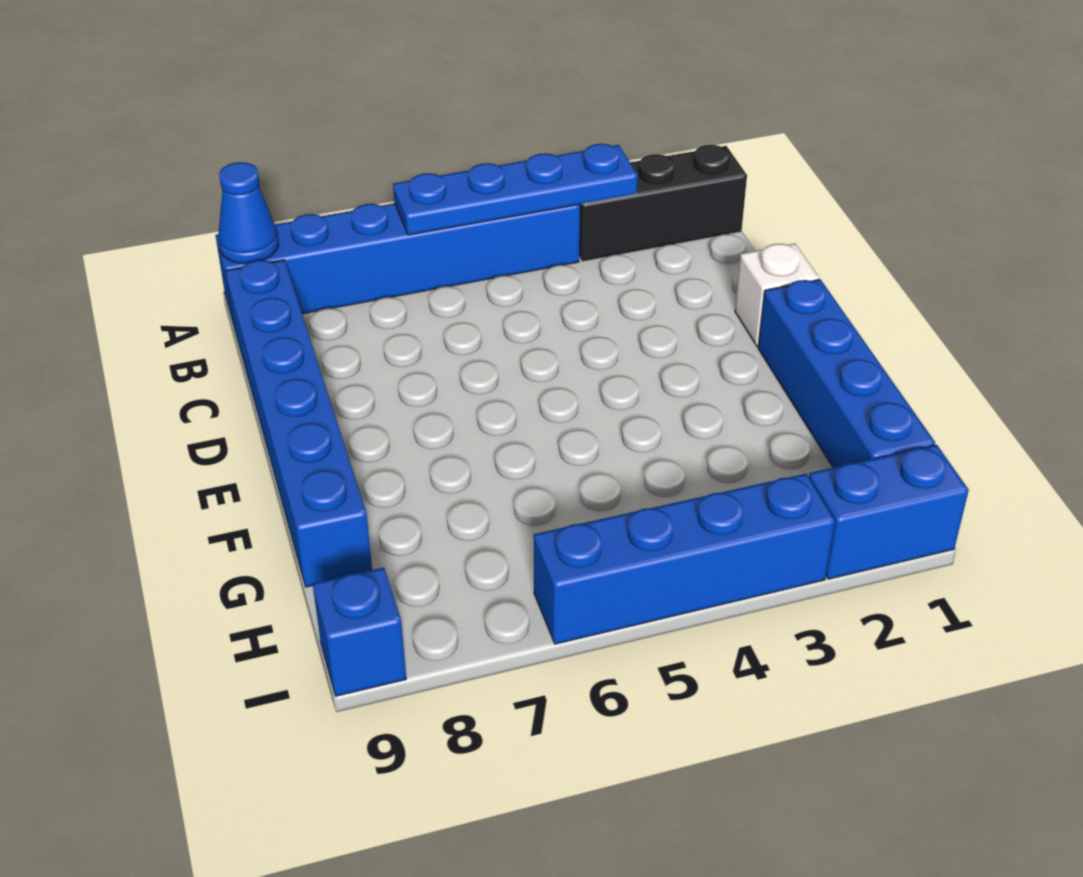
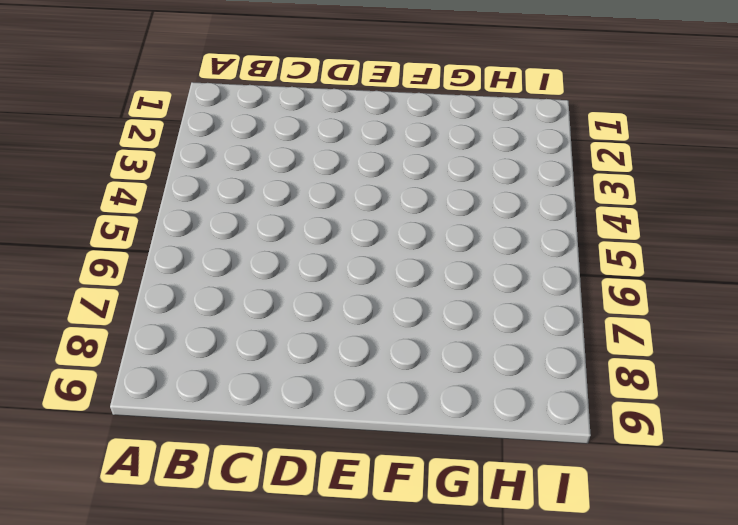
none -> black brick A1:A3 level 1
none -> blue brick A4:A9 level 1

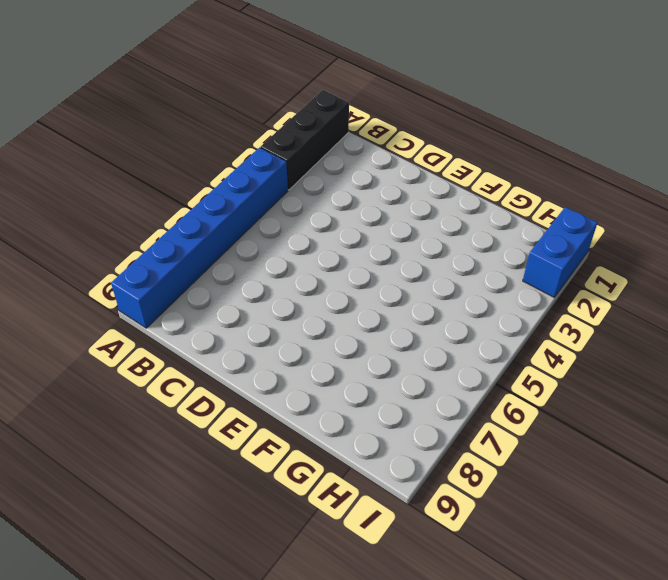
none -> blue brick B9:G9 level 1
none -> white brick D1 level 1

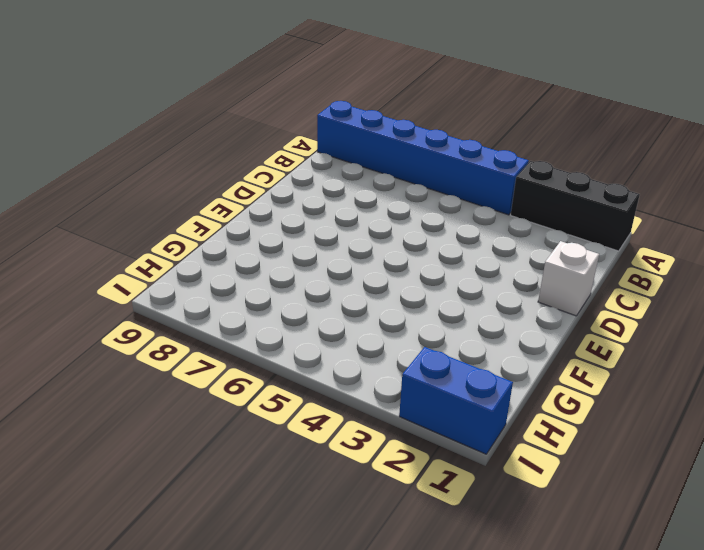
none -> blue brick B9:G9 level 1
none -> blue brick E1:H1 level 1

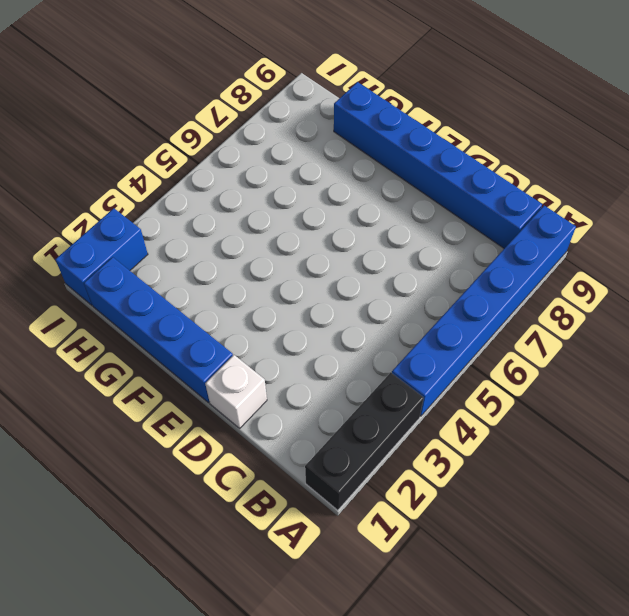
none -> blue brick I3:I6 level 1
none -> blue brick I9 level 1

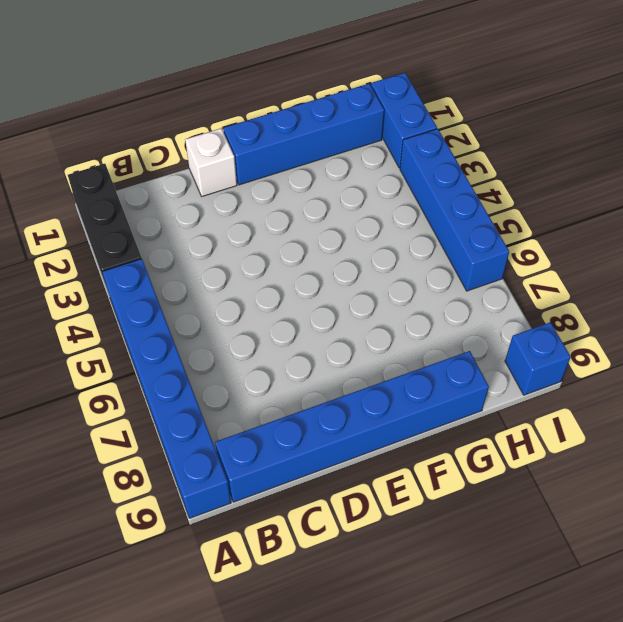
none -> blue plate A3:A6 level 2
none -> blue cone A9 level 2

